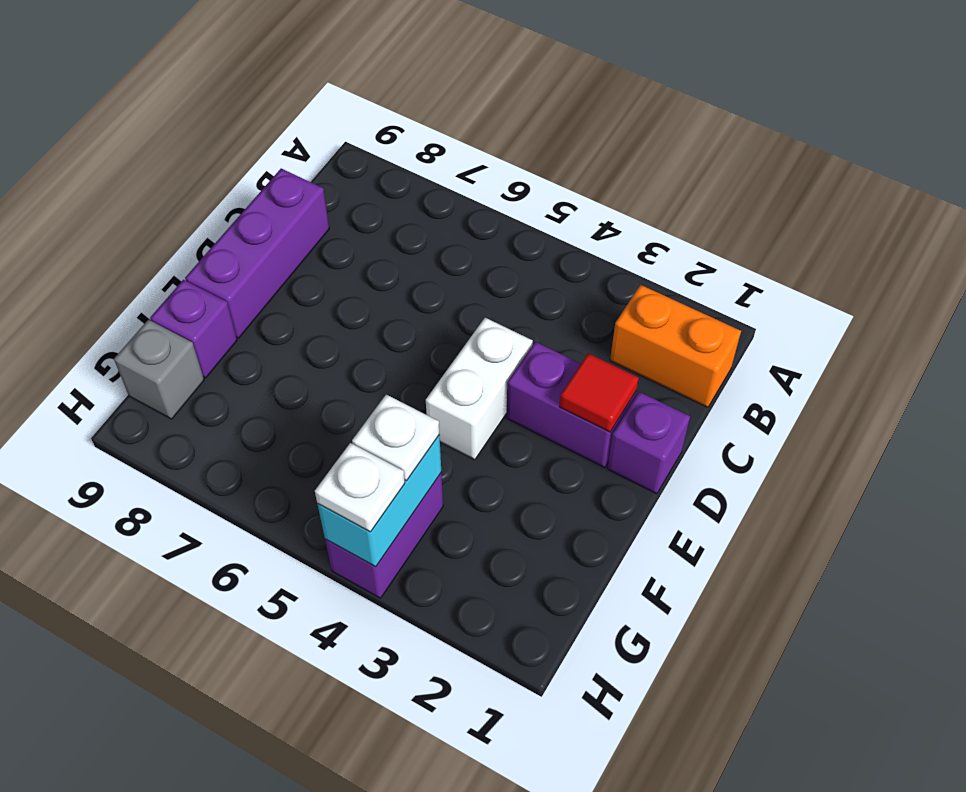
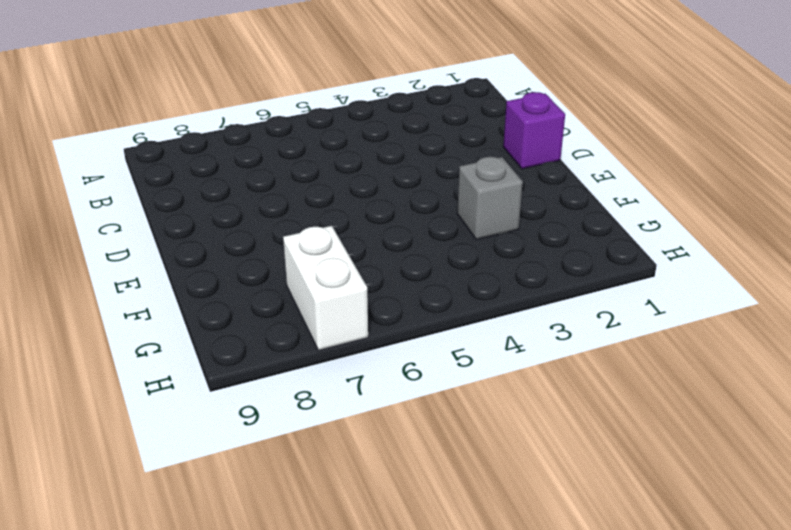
grey brick F3 level 1 -> grey brick G9 level 1
white brick G7:H7 level 1 -> white brick D4:E4 level 1
none -> orange brick B1:B2 level 1
none -> purple brick C9:E9 level 1
none -> purple brick D2:D3 level 1

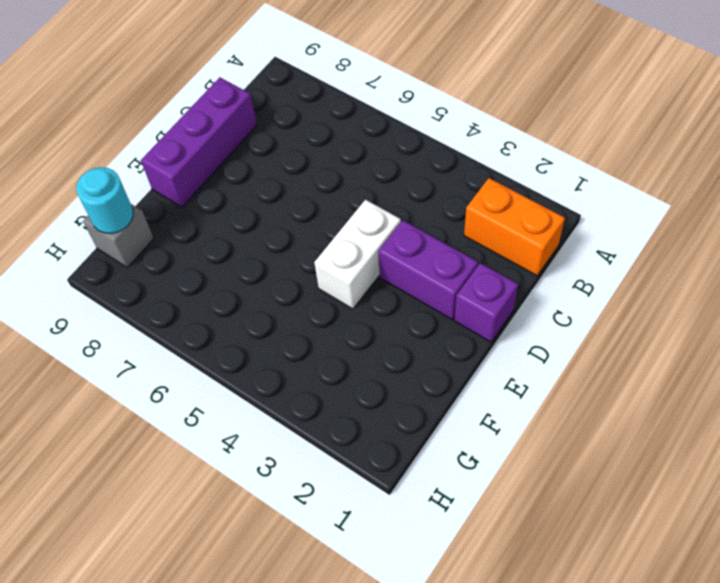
cyan round brick G9 level 2 -> none
none -> purple brick F9 level 1
none -> purple brick G4:H4 level 1
none -> red tile D2 level 2

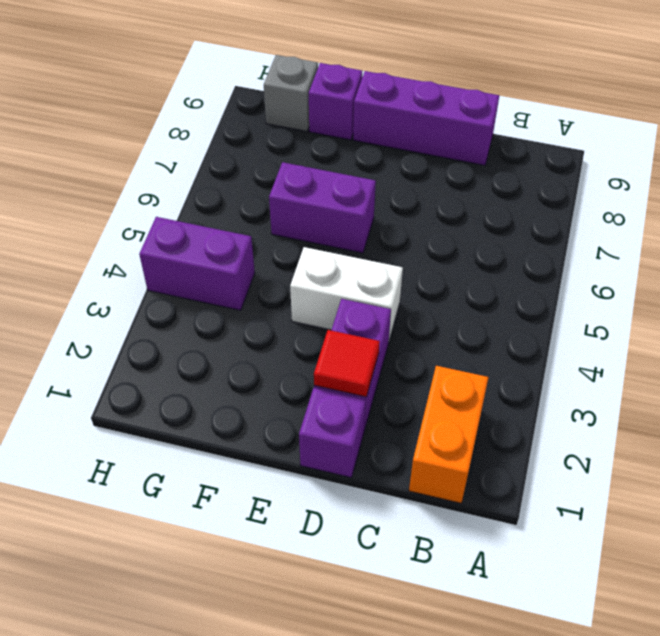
purple brick E6:F6 level 1 -> none
none -> cyan brick G4:H4 level 2
none -> white plate G4 level 3
none -> white plate H4 level 3

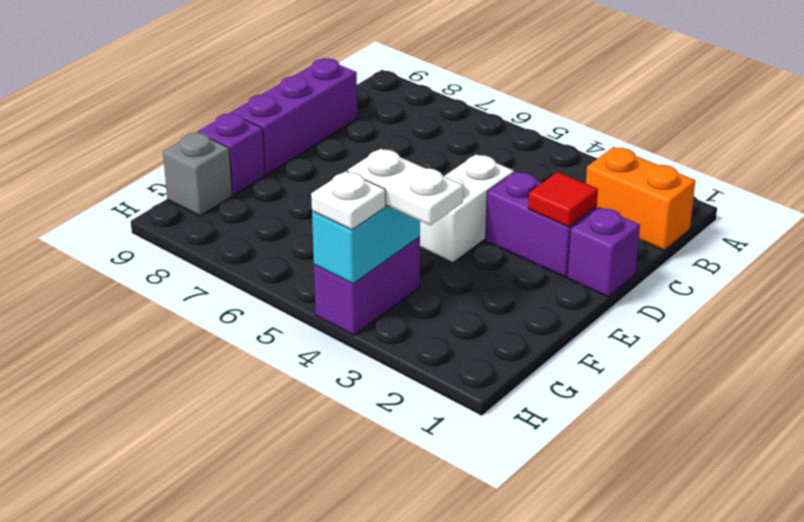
white plate G3:G4 level 3 -> white plate G4 level 3

